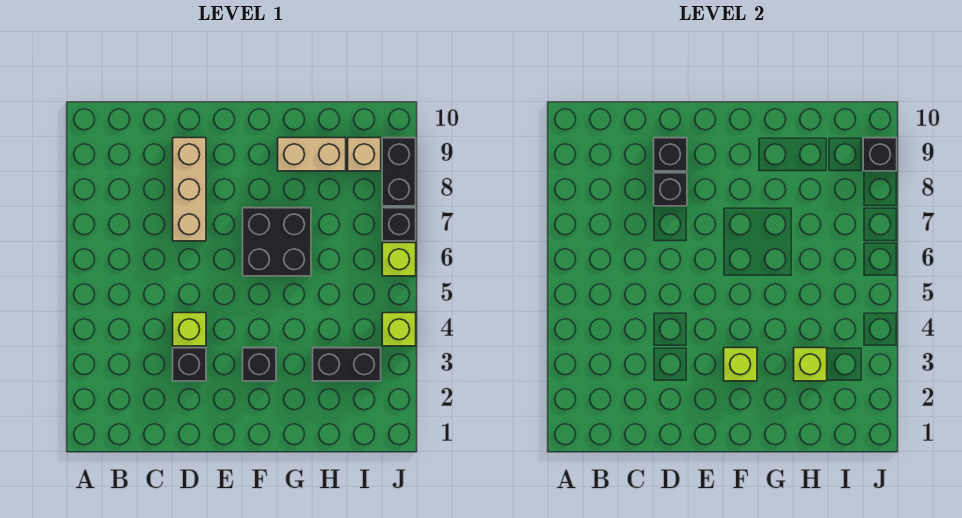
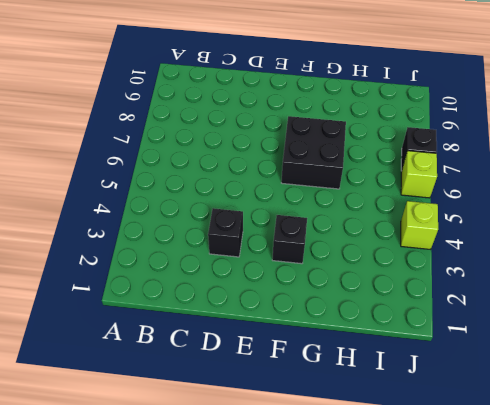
none -> lime brick D4 level 1
none -> tan brick D7:D9 level 1
none -> tan brick G9:H9 level 1

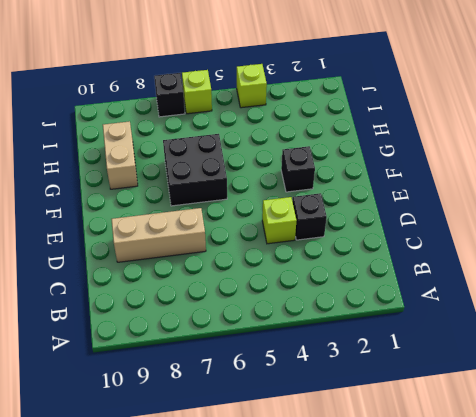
none -> black brick H3:I3 level 1
none -> tan brick I9 level 1
none -> black brick J8:J9 level 1

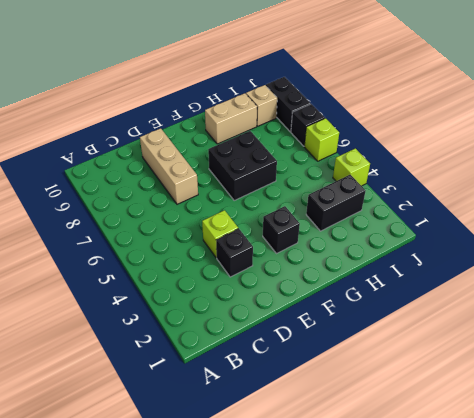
none -> black brick D8 level 2
none -> black brick D9 level 2
none -> lime brick F3 level 2

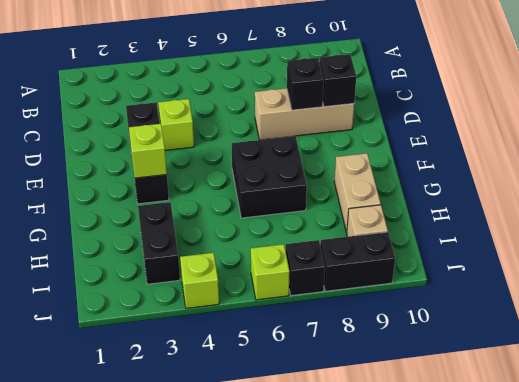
none -> lime brick H3 level 2
none -> black brick J9 level 2

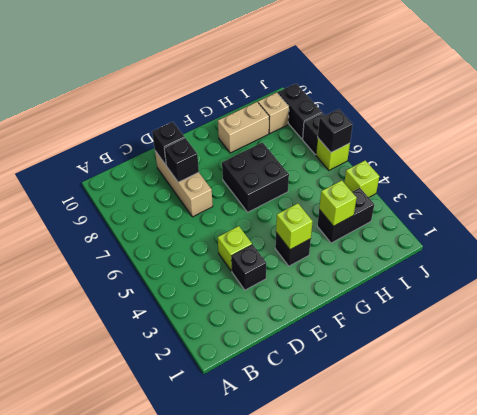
black brick J6 level 2 -> black brick J9 level 2

